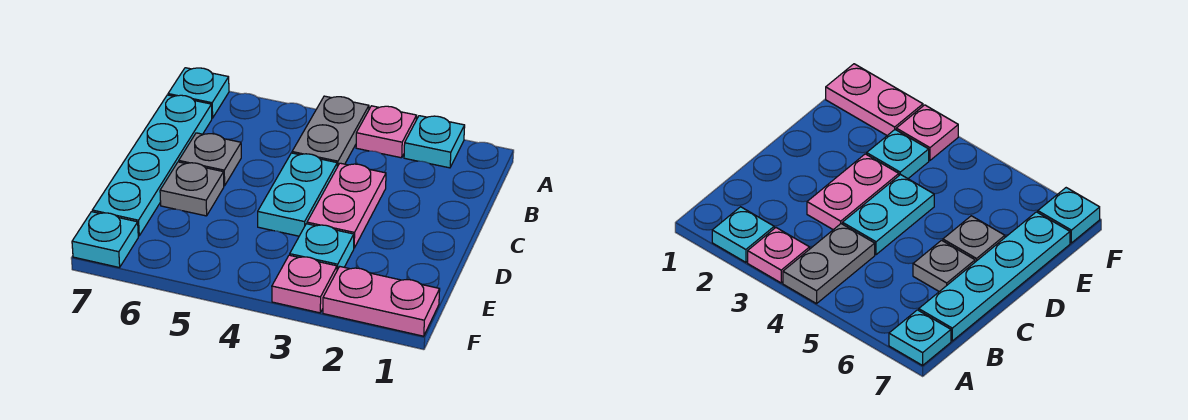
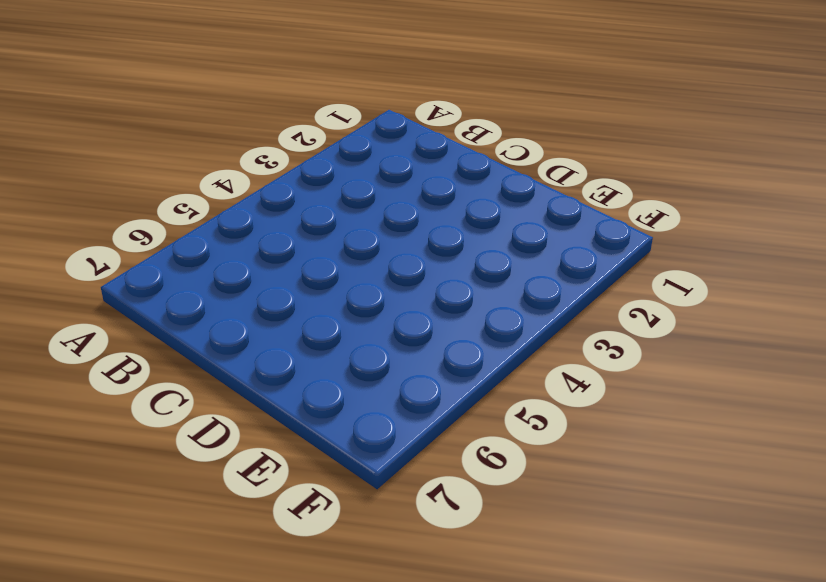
none -> cyan plate A2 level 1
none -> pink plate A3 level 1
none -> grey plate A4:B4 level 1

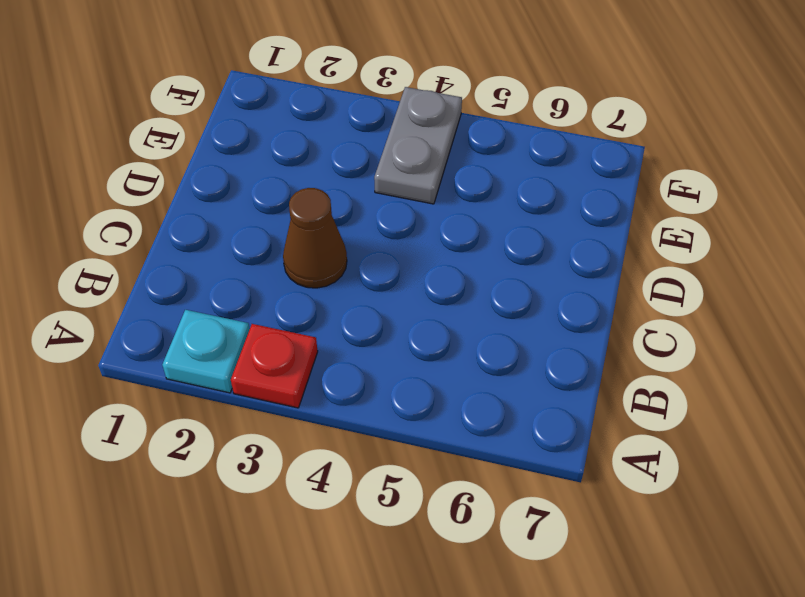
red plate A3 level 1 -> pink plate A3 level 1
brown cone C3 level 1 -> pink plate C3:D3 level 1
grey plate E4:F4 level 1 -> grey plate A4:B4 level 1
none -> cyan plate A7 level 1
none -> cyan plate B7:E7 level 1
none -> cyan plate C4:D4 level 1

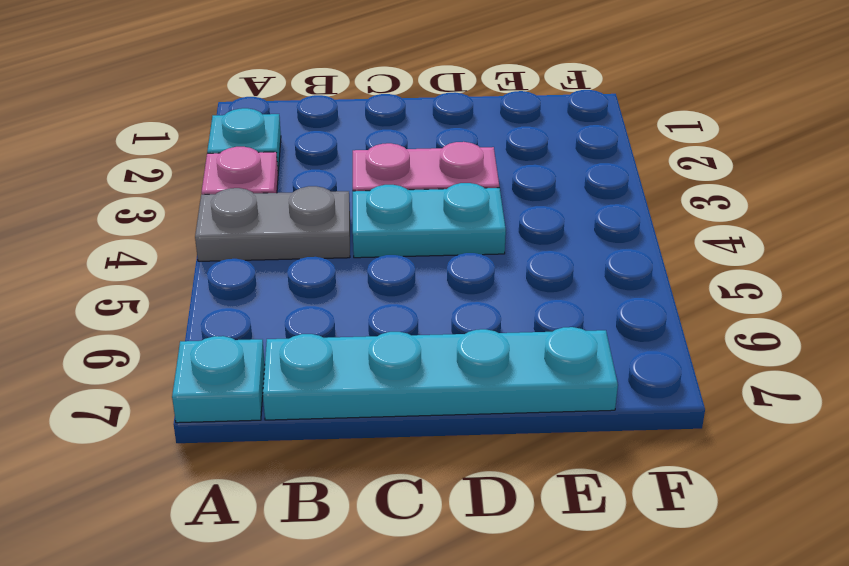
none -> grey plate C6 level 1
none -> grey plate D6 level 1
none -> cyan plate E3 level 1

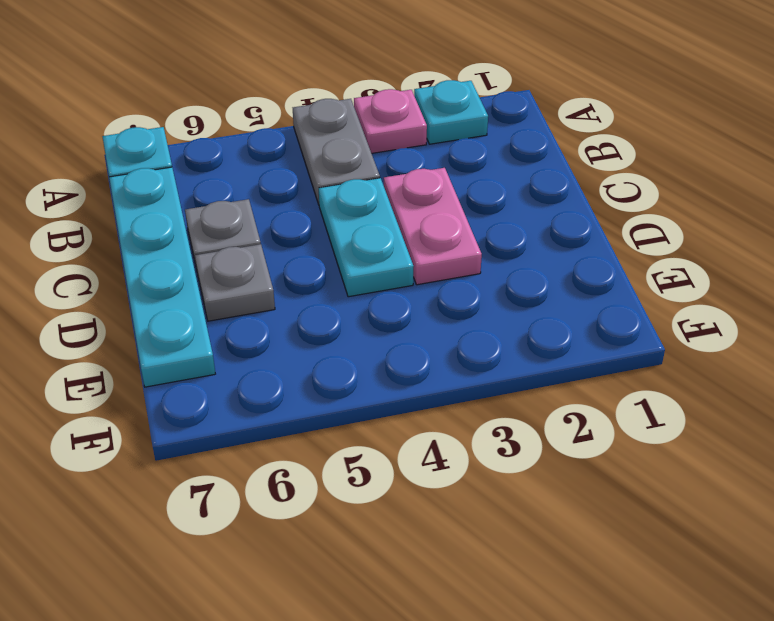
none -> cyan plate E3 level 1
none -> pink plate F1:F2 level 1
none -> pink plate F3 level 1

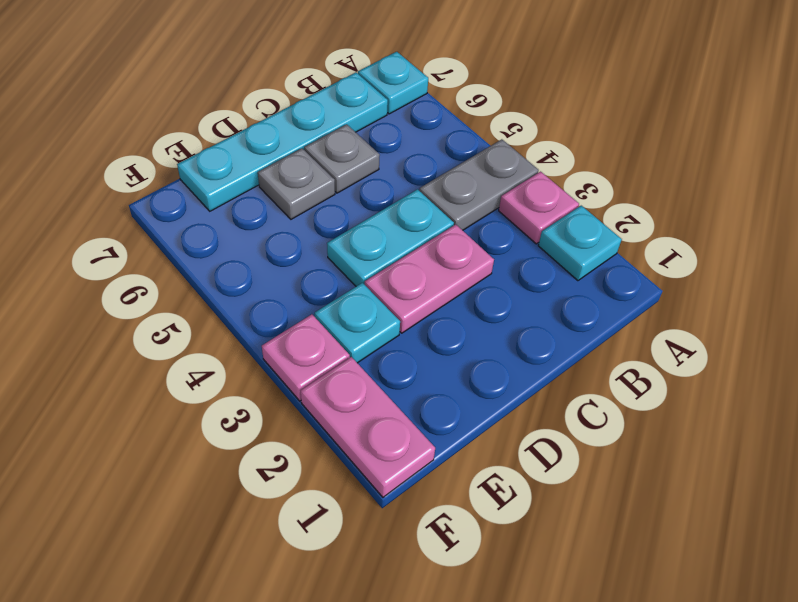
none -> cyan plate F7 level 1

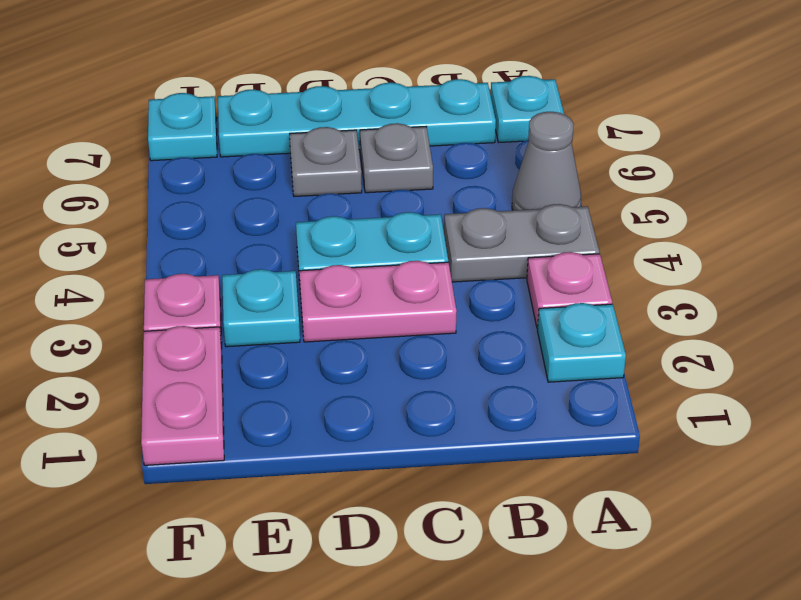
grey cone A5 level 1 -> none

